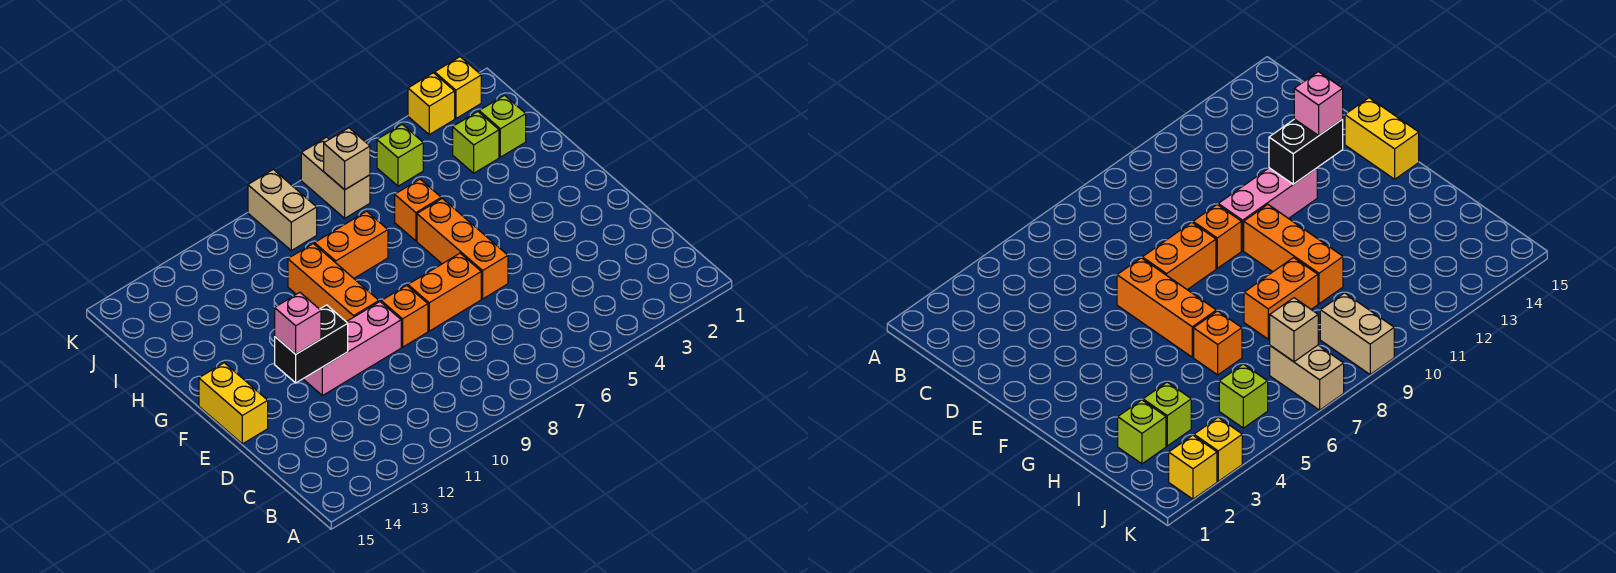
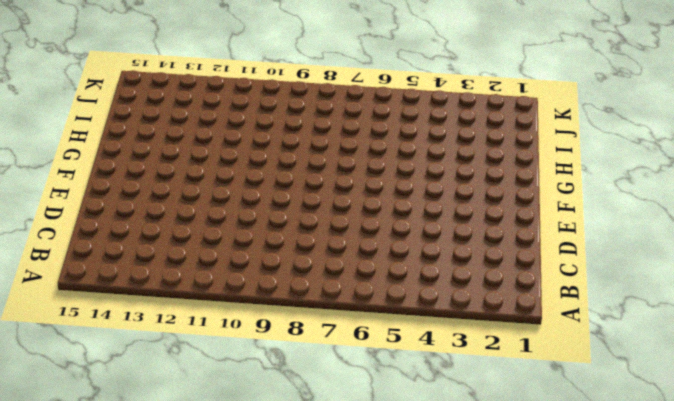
none -> orange brick E6:G6 level 1
none -> orange brick E7:E8 level 1
none -> orange brick E9 level 1

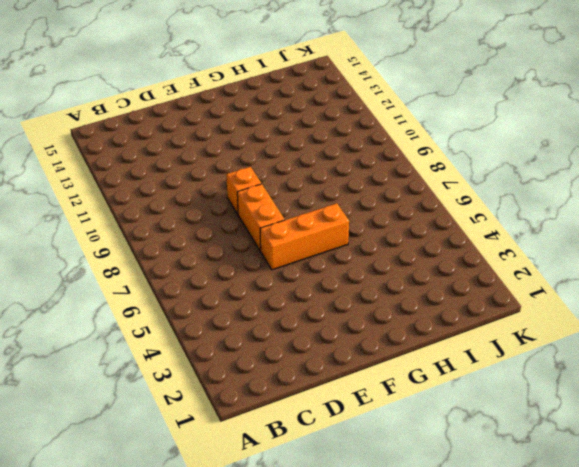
none -> pink brick E10:E12 level 1
none -> yellow brick E15:F15 level 1
none -> orange brick F10:H10 level 1

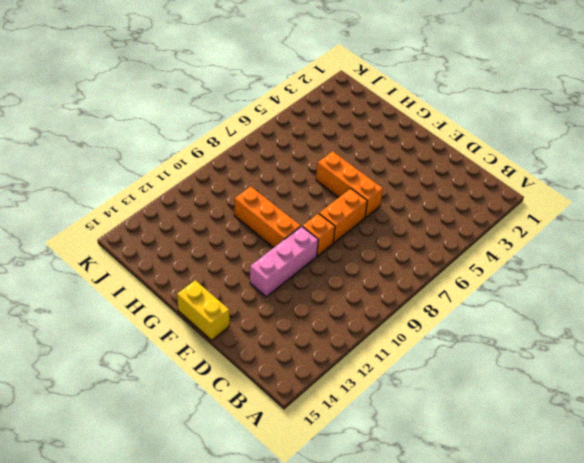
none -> orange brick H6 level 1
none -> orange brick H8:H9 level 1
none -> lime brick I2 level 1

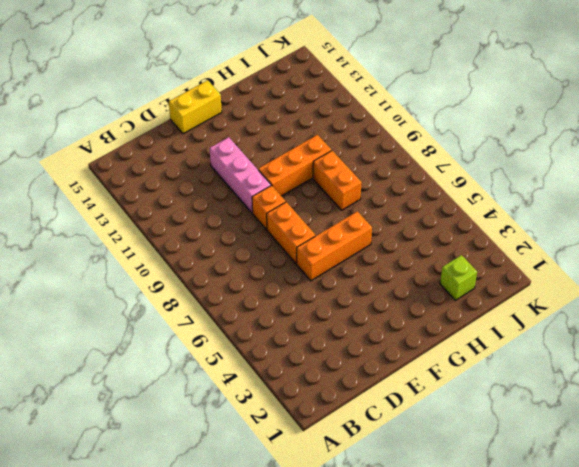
none -> orange brick H6 level 1
none -> lime brick I3 level 1
none -> lime brick J5 level 1

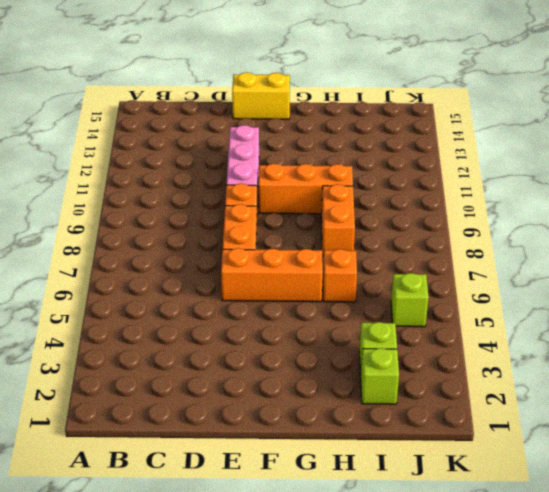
none -> tan brick J7:K7 level 1
none -> tan brick J9:K9 level 1
none -> yellow brick K2 level 1

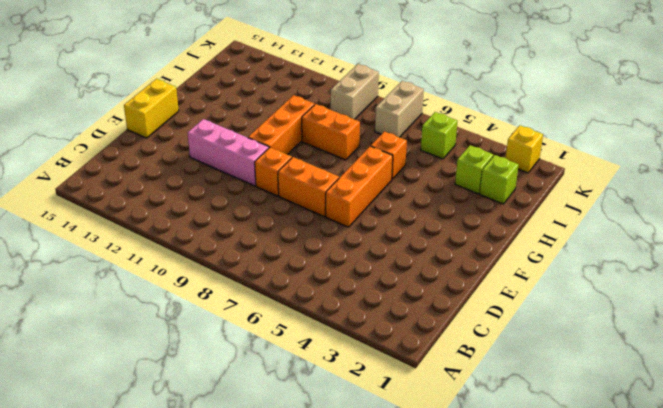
none -> yellow brick K3 level 1
none -> black brick E12:E13 level 2
none -> tan brick J7 level 2

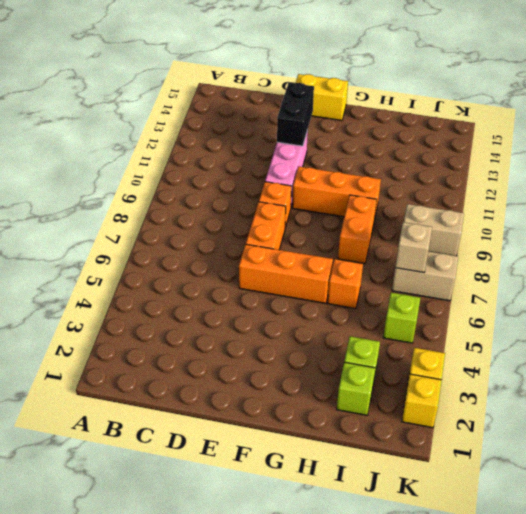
none -> pink brick E13 level 3

